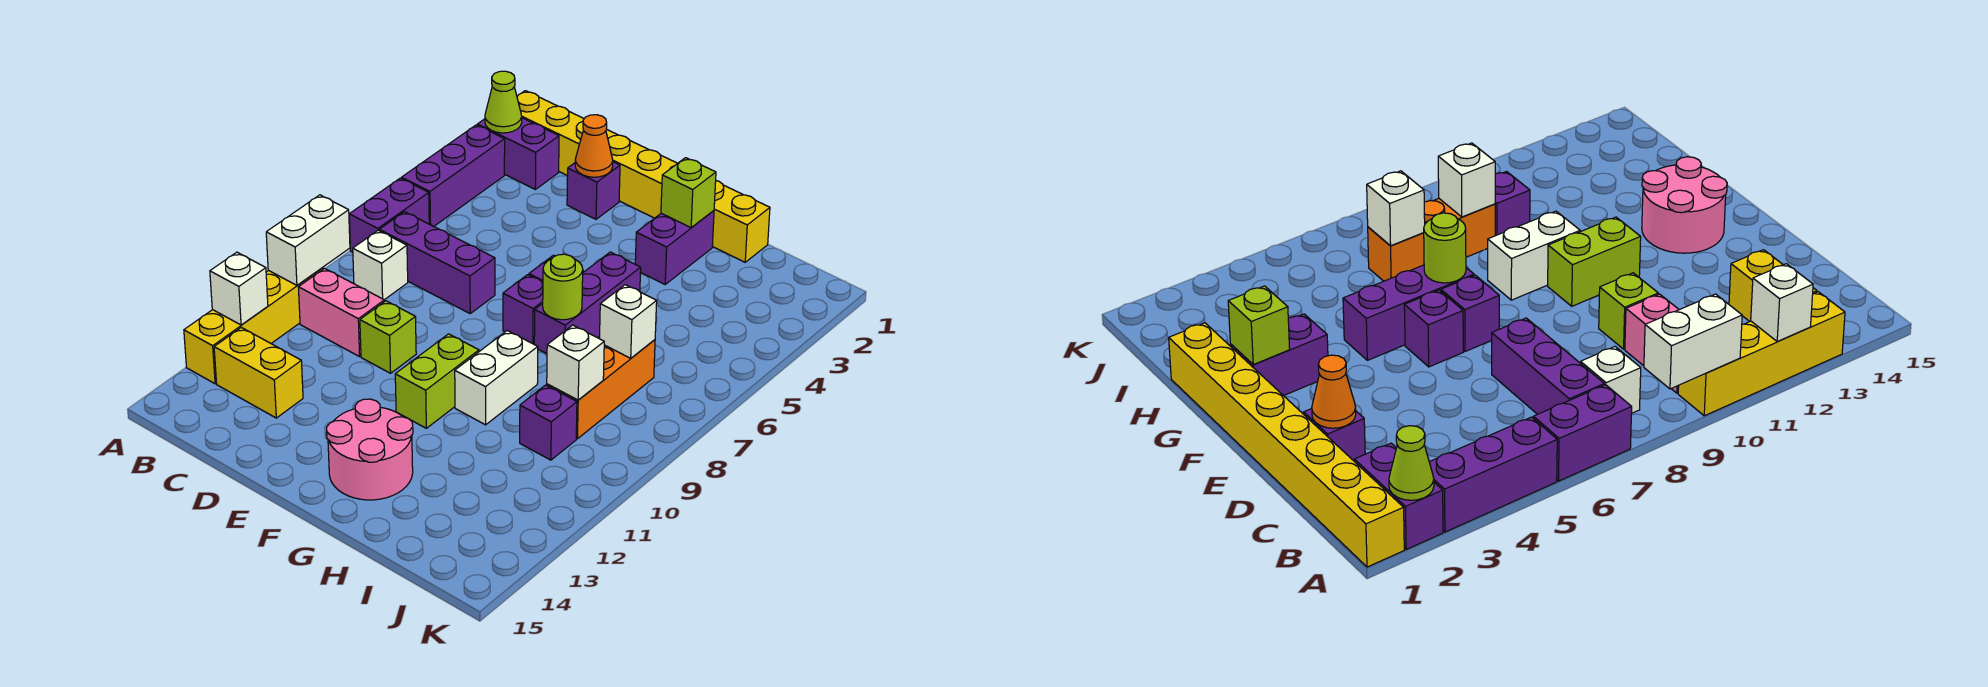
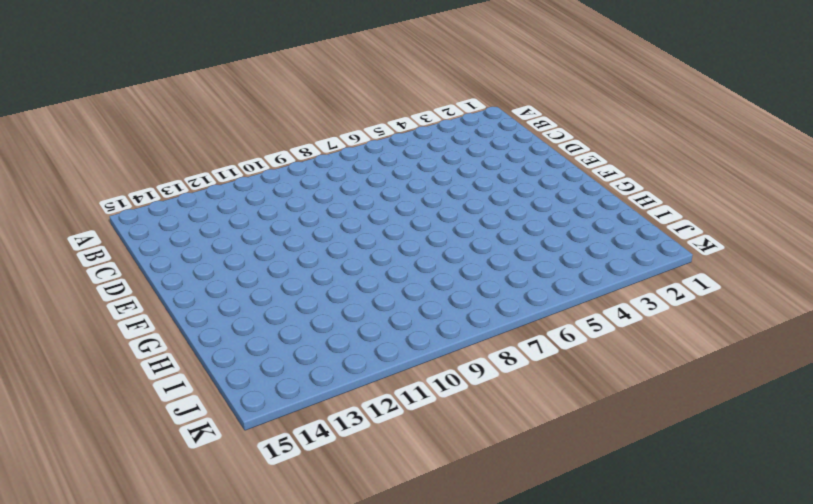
none -> yellow brick A1:H1 level 1
none -> purple brick A2:B2 level 1
none -> purple brick A3:A5 level 1

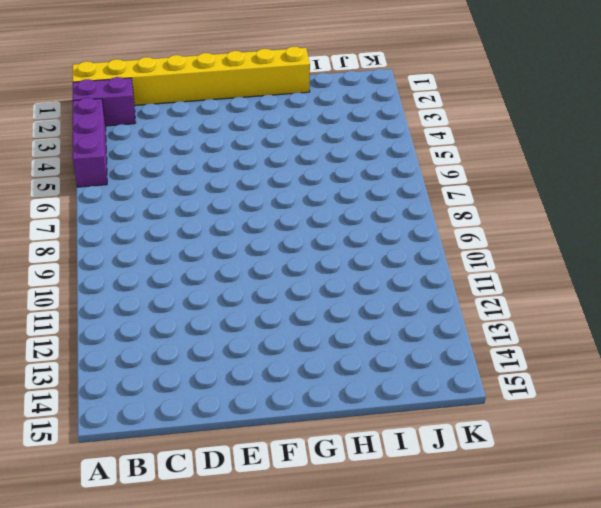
none -> purple brick A6:A7 level 1
none -> yellow brick A10:A13 level 1
none -> purple brick B7:D7 level 1

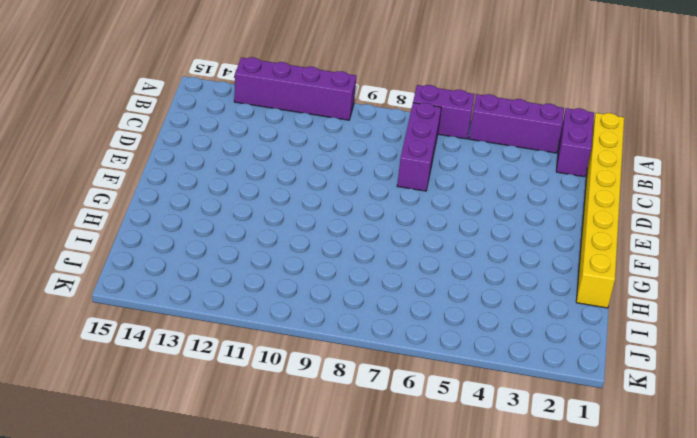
purple brick A10:A13 level 1 -> yellow brick A10:A13 level 1
none -> white brick B8 level 1
none -> pink brick B10:C10 level 1
none -> yellow brick B13:C13 level 1

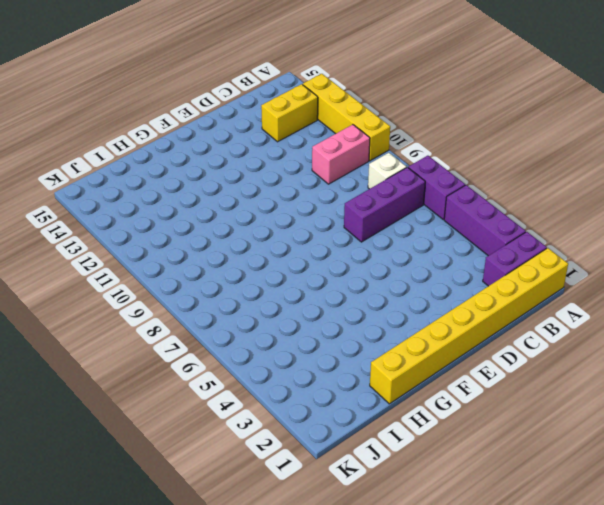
none -> purple brick D2 level 1
none -> lime brick D10 level 1
none -> purple brick F6 level 1

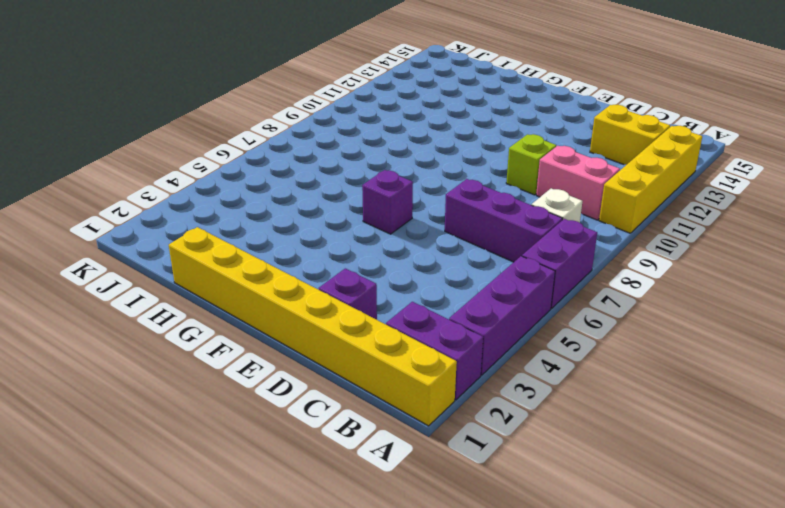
none -> purple brick F7 level 1
none -> lime brick F10:F11 level 1
none -> pink round brick F13:G14 level 1

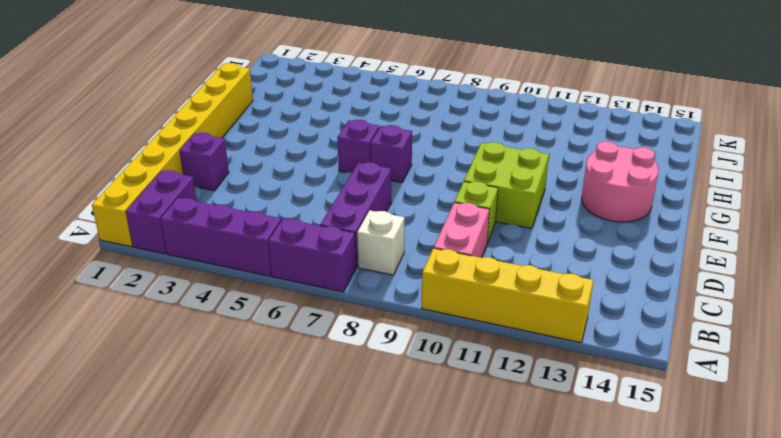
lime brick E10:F11 level 1 -> lime brick F10:F11 level 1
none -> yellow brick B13:C13 level 1
none -> purple brick G2:G3 level 1
none -> purple brick G5:G7 level 1

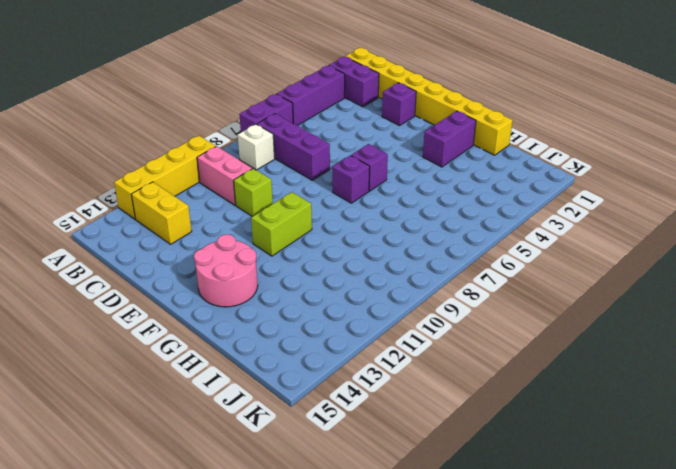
none -> purple brick G5:G7 level 1
none -> white brick G9:G10 level 1
none -> orange brick I7:I9 level 1

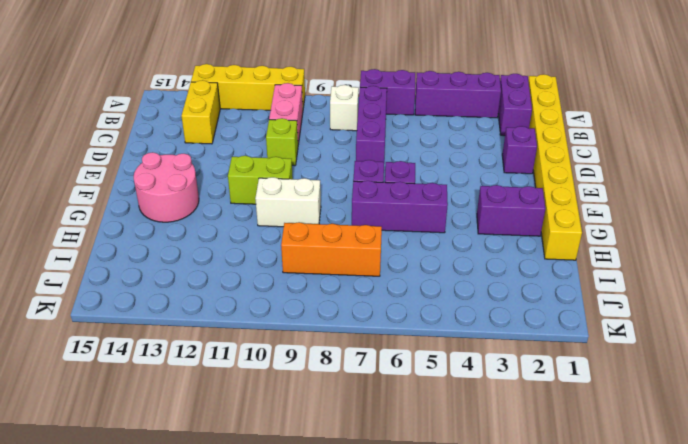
none -> purple brick I10 level 1
none -> lime cone A2 level 2
none -> white brick A9:A10 level 2

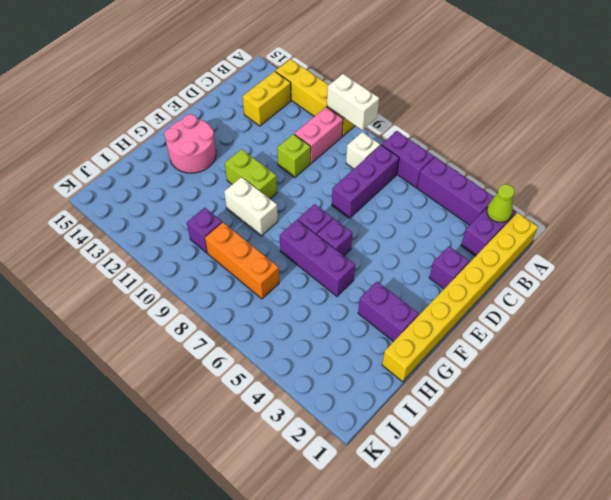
none -> white brick A12 level 2
none -> orange cone D2 level 2
none -> lime brick G2 level 2

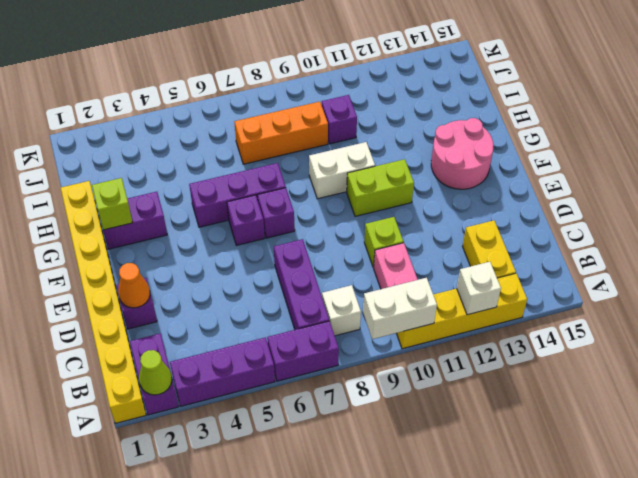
none -> lime round brick G7 level 2
none -> white brick I7 level 2
none -> white brick I9 level 2

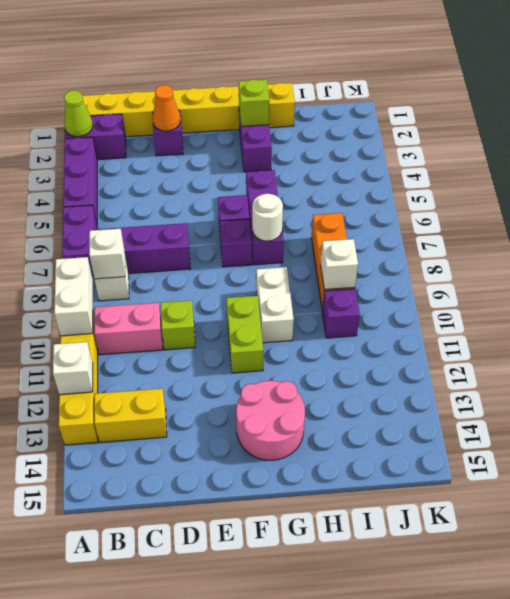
white brick B8 level 2 -> white brick I7 level 2
white round brick G7 level 2 -> lime round brick G7 level 2

